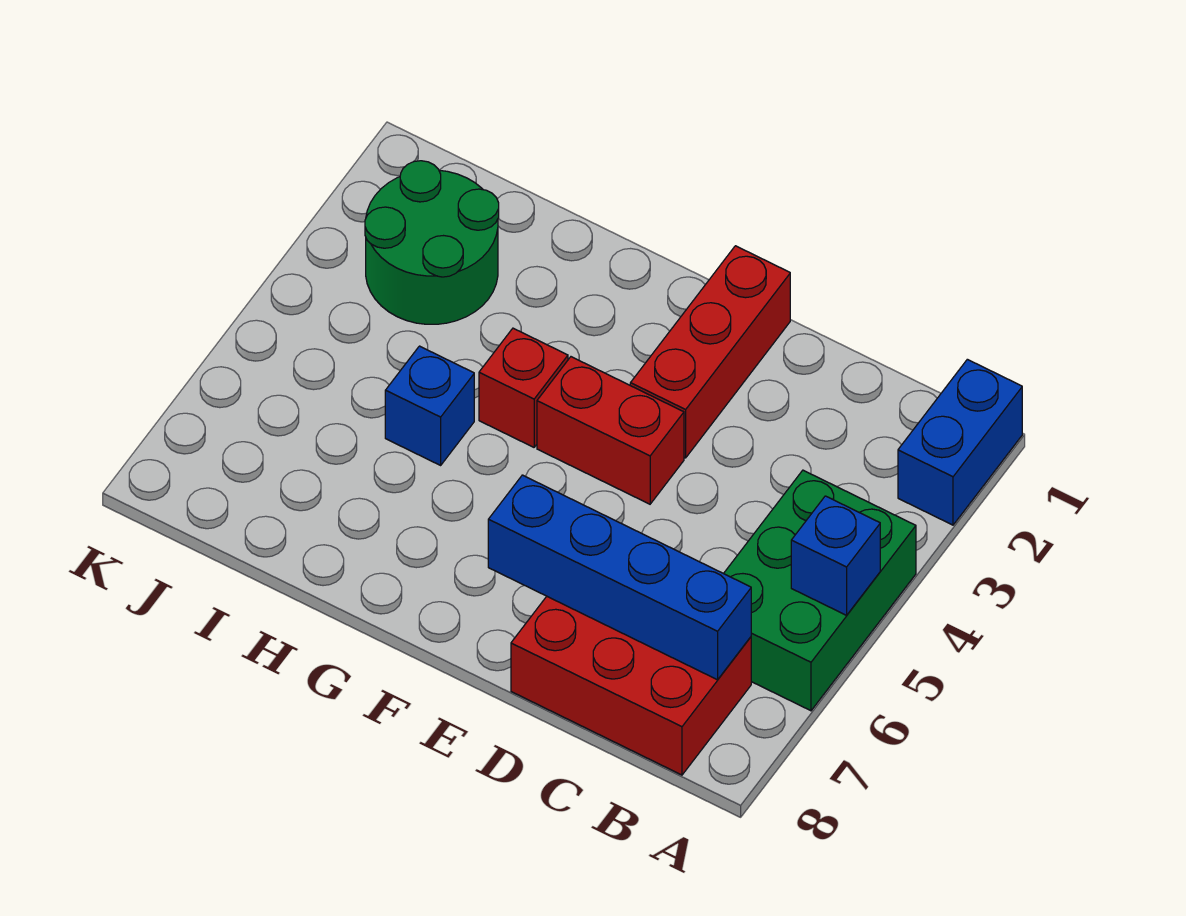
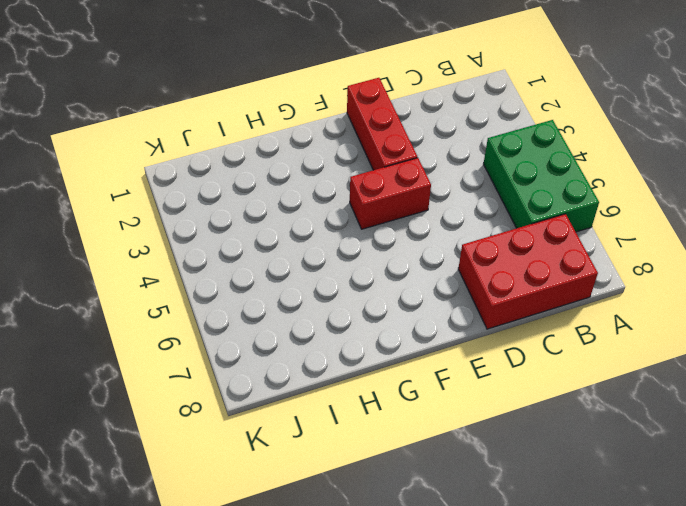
none -> blue brick A1:A2 level 1
none -> red brick G4 level 1

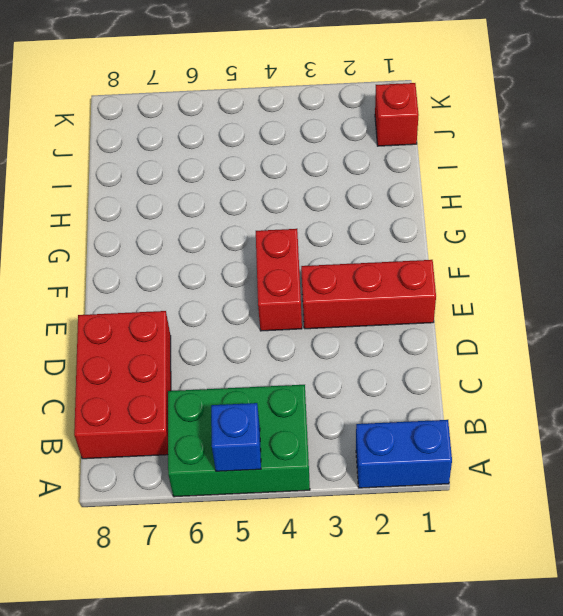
red brick J1 level 1 -> red brick G4 level 1
none -> blue brick H5 level 1
none -> green round brick I2:J3 level 1

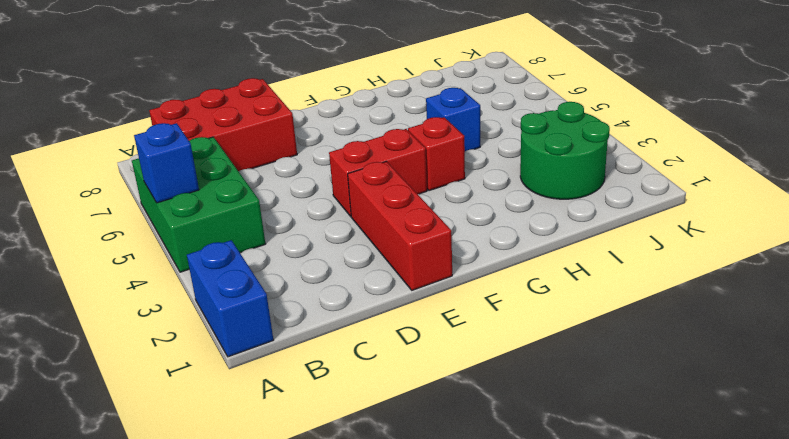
none -> blue brick B7:E7 level 2

